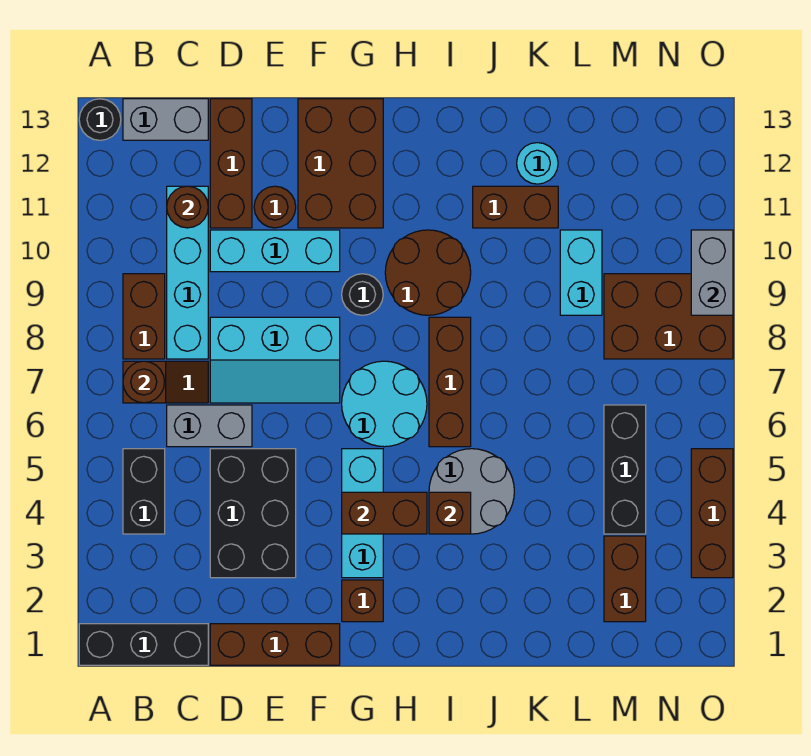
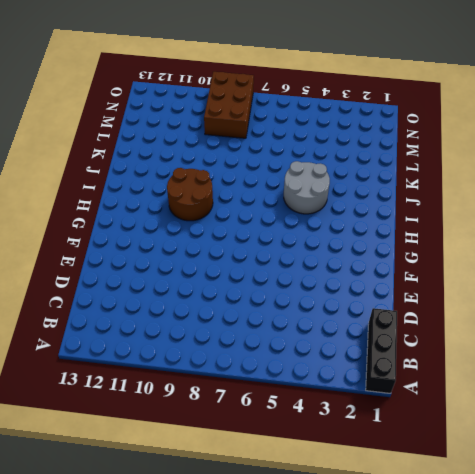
none -> black round brick A13 level 1
none -> black brick B4:B5 level 1
none -> brown slope B7:C7 level 1 top B
none -> brown brick B8:B9 level 1

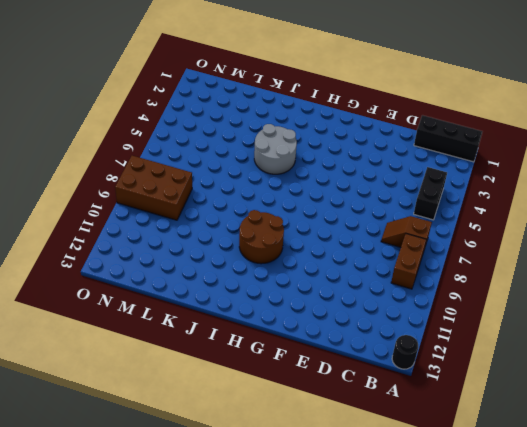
none -> grey brick B13:C13 level 1
none -> grey brick C6:D6 level 1
none -> cyan brick C8:C11 level 1
none -> brown brick D1:F1 level 1

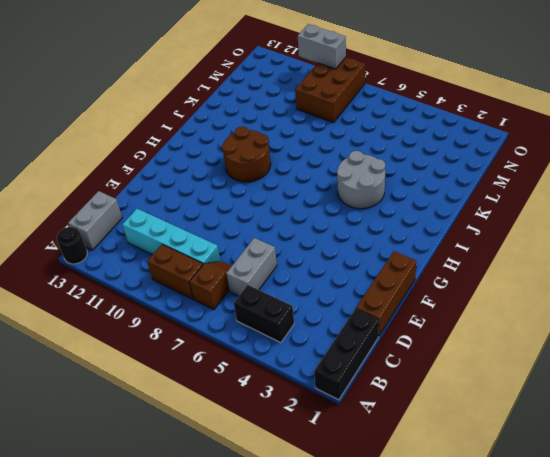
none -> black brick D3:E5 level 1
none -> cyan slope D7:F8 level 1 top 8
none -> cyan brick D10:F10 level 1
none -> brown brick D11:D13 level 1

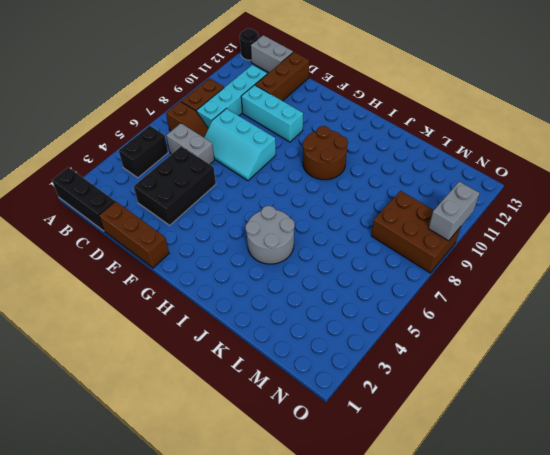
none -> brown round brick E11 level 1
none -> brown brick F11:G13 level 1
none -> brown brick G2 level 1
none -> cyan brick G3:G5 level 1

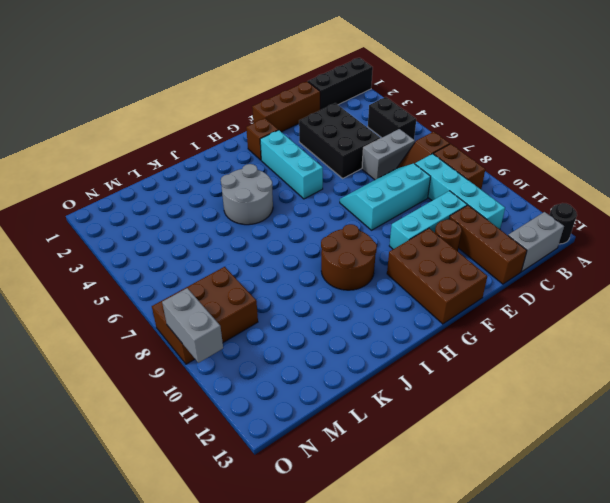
none -> cyan round brick G6:H7 level 1
none -> black round brick G9 level 1
none -> brown brick I6:I8 level 1
none -> brown brick J11:K11 level 1

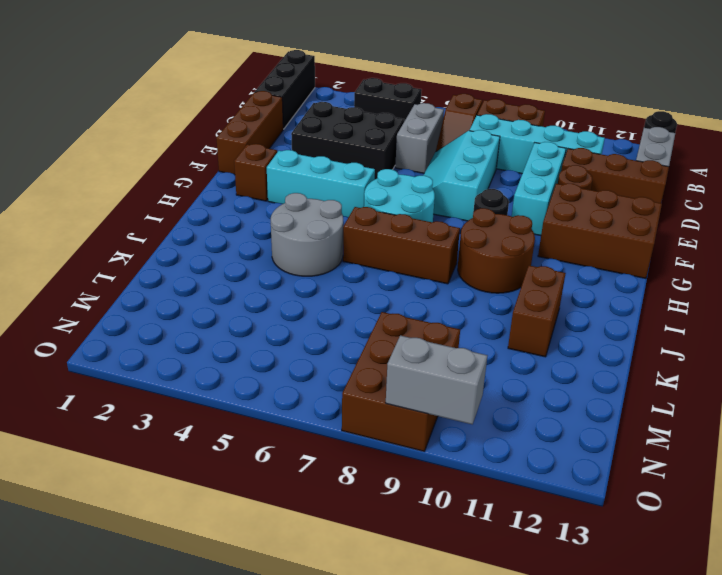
none -> cyan round brick K12 level 1
none -> cyan brick L9:L10 level 1
none -> brown brick M2:M3 level 1
none -> black brick M4:M6 level 1

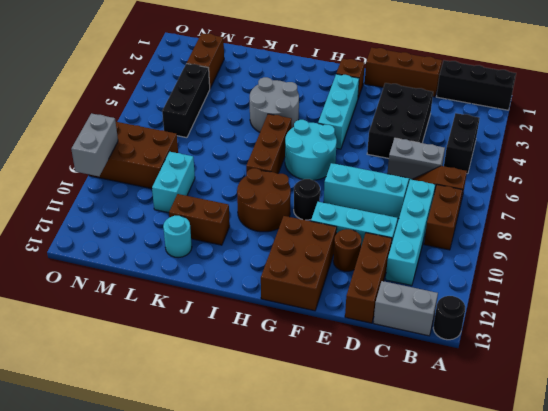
none -> brown brick O3:O5 level 1
none -> brown round brick B7 level 2
none -> brown round brick C11 level 2
none -> brown brick G4:H4 level 2

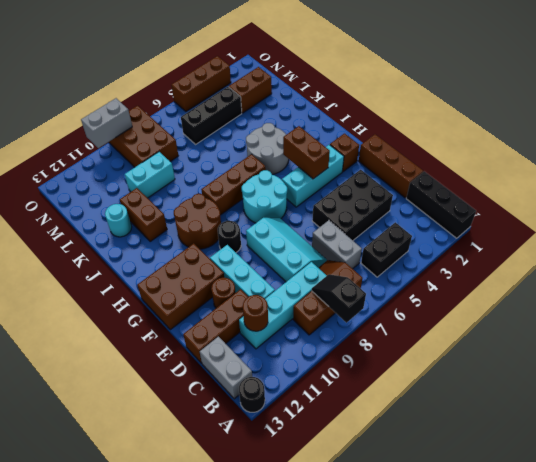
black slope A8:B8 level 2 top A -> none
none -> brown round brick B7 level 2
none -> brown brick I4 level 2

